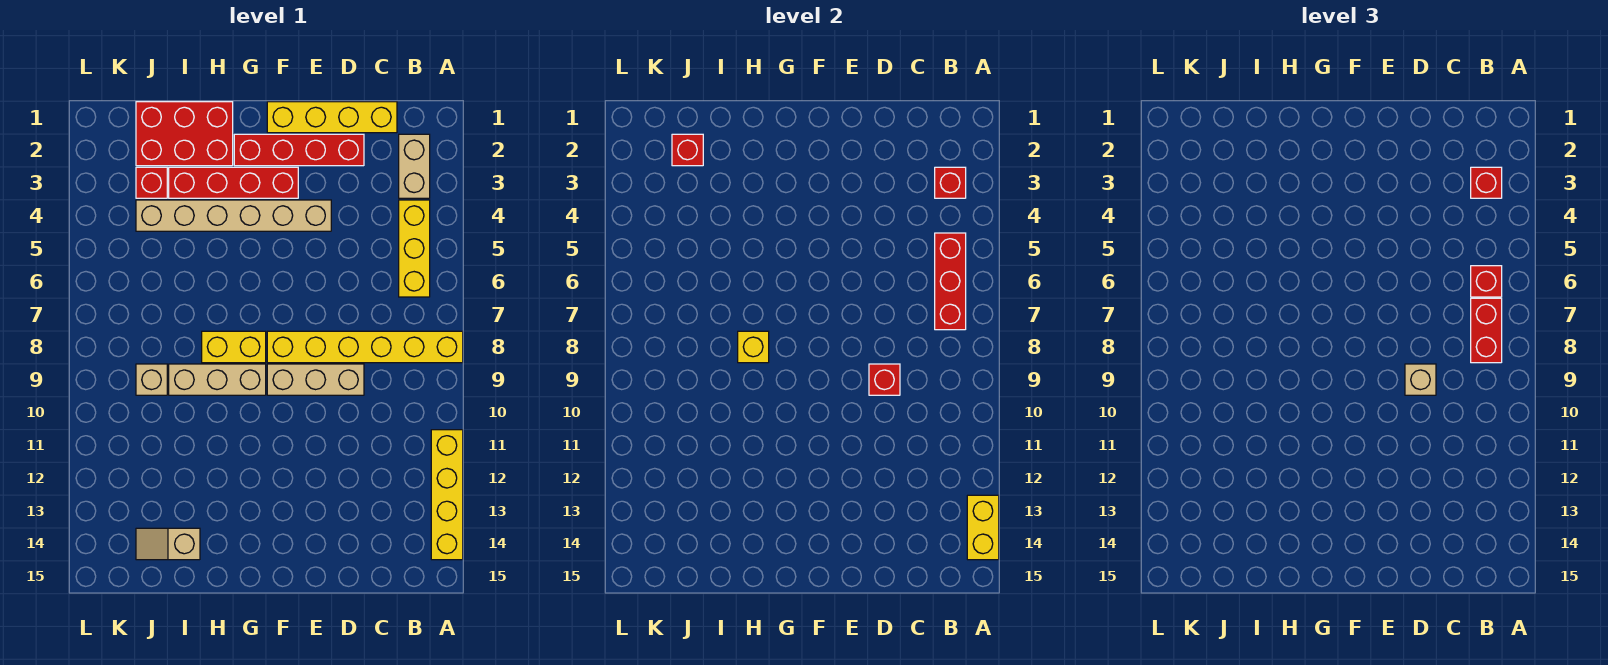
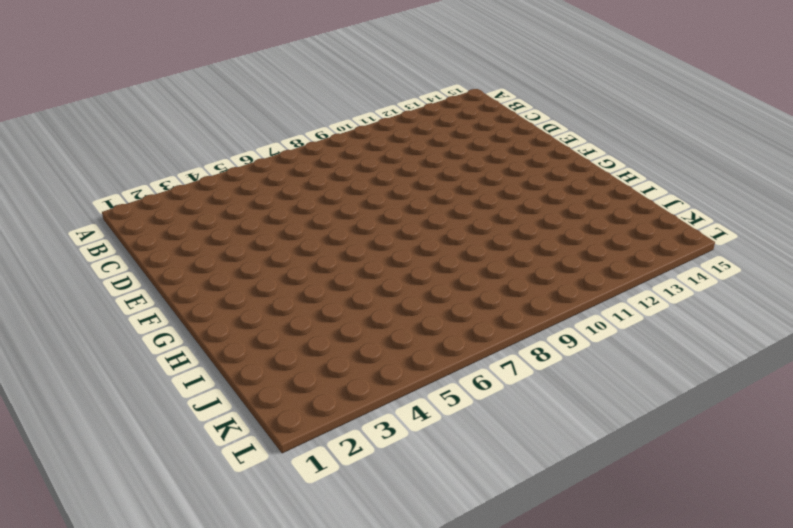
none -> yellow brick A8:F8 level 1
none -> yellow brick A11:A14 level 1
none -> tan brick B2:B3 level 1

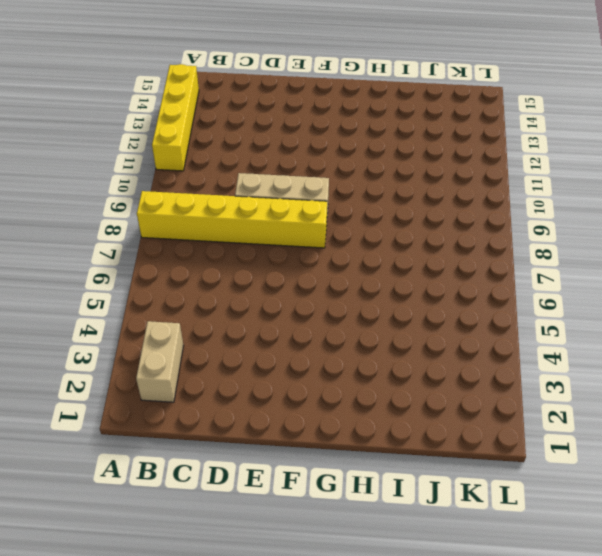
none -> yellow brick B4:B6 level 1
none -> yellow brick C1:F1 level 1
none -> red brick D2:G2 level 1

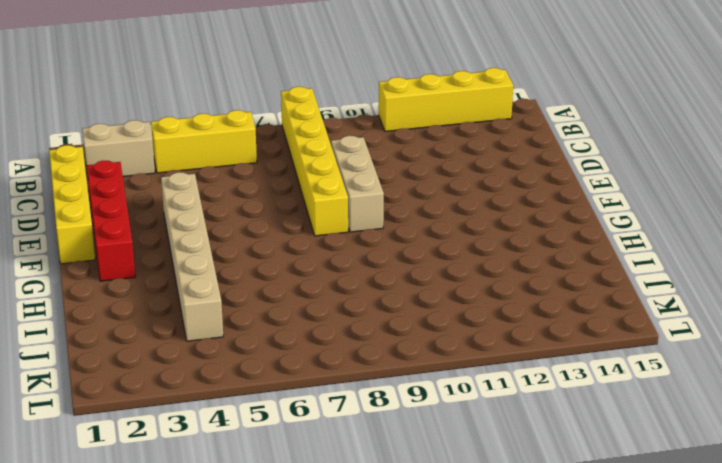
none -> red brick F3:I3 level 1
none -> yellow brick G8:H8 level 1
none -> tan brick G9:I9 level 1

